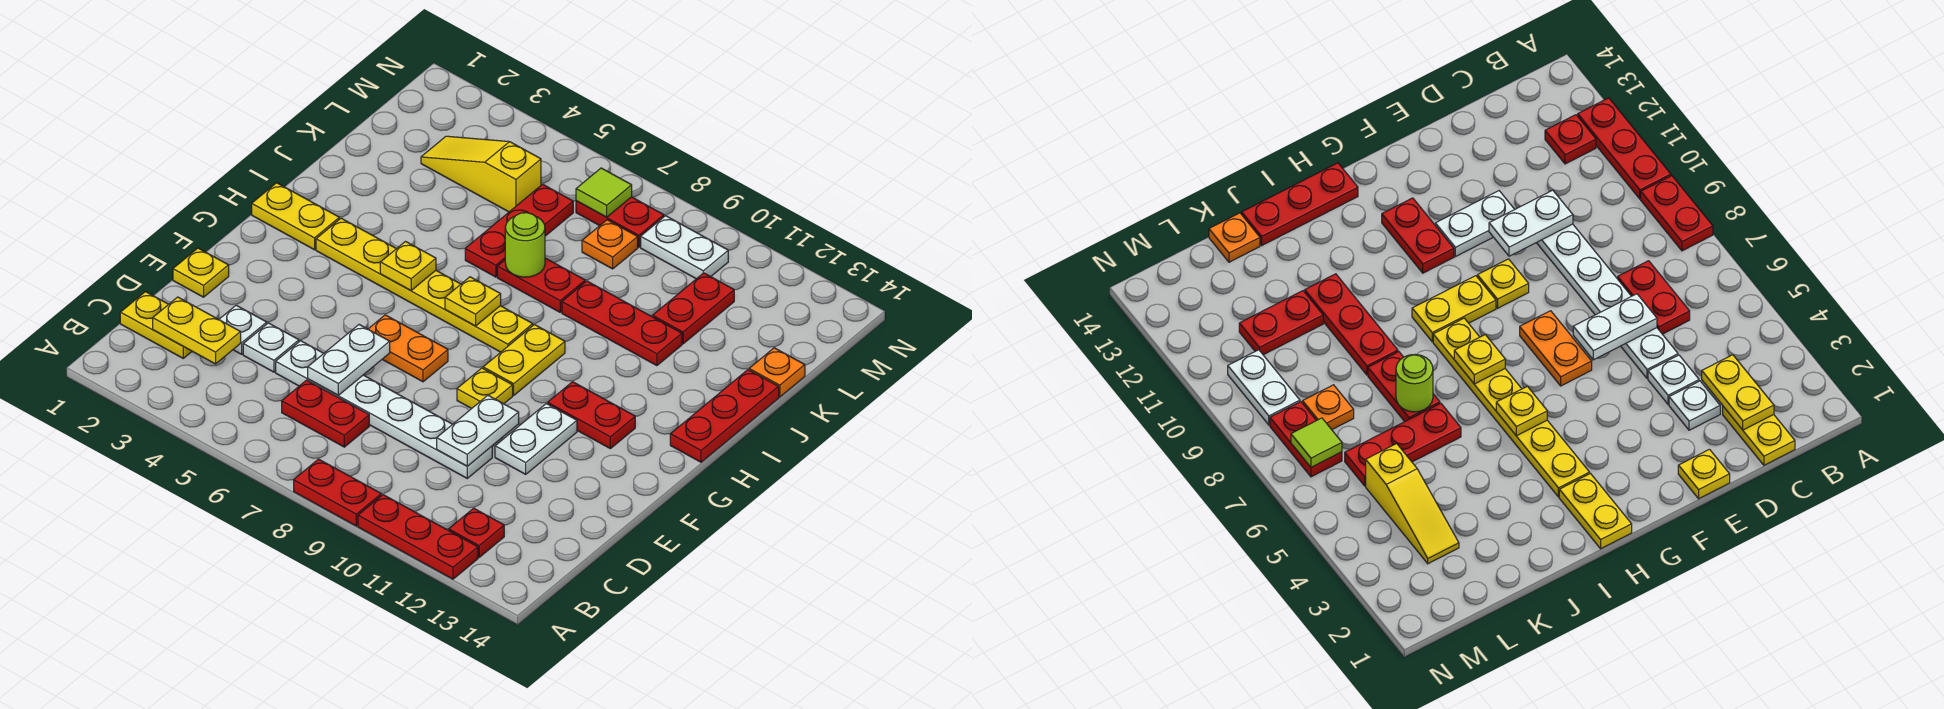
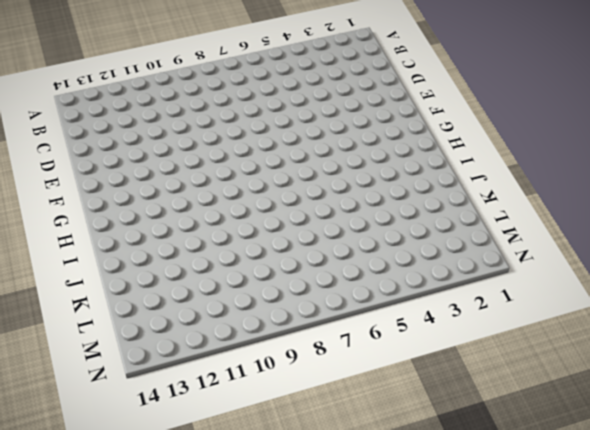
none -> red plate A8:A9 level 1
none -> red plate A10:A12 level 1
none -> red plate B12 level 1
none -> yellow plate C1:C2 level 1

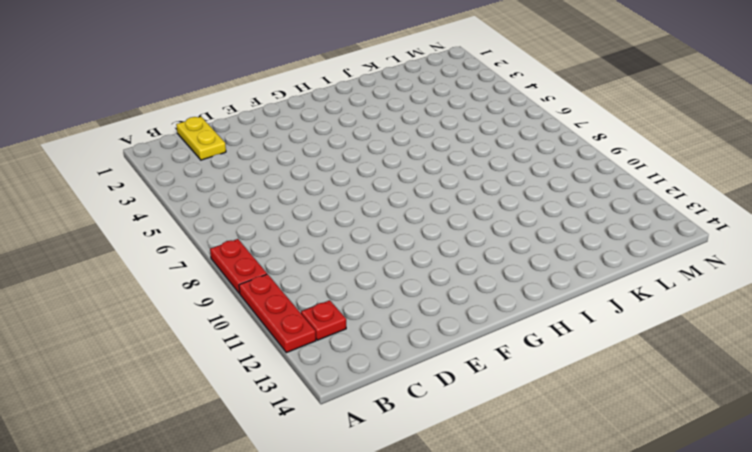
none -> red plate C6:C7 level 1
none -> white plate D3 level 1
none -> white plate D4 level 1
none -> white plate D5:D10 level 1

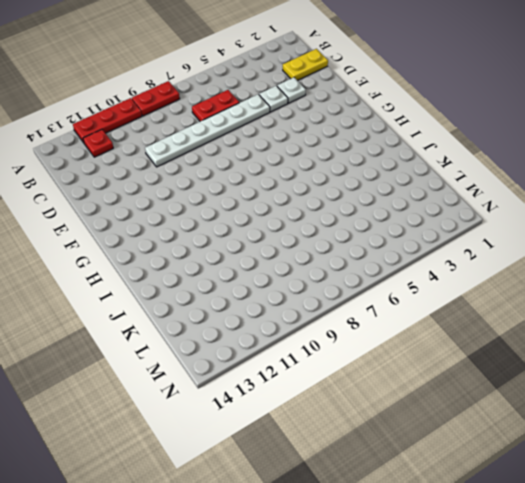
none -> yellow plate E1 level 1
none -> white plate E11:F11 level 1
none -> orange plate F6:F7 level 1
none -> yellow plate F9 level 1

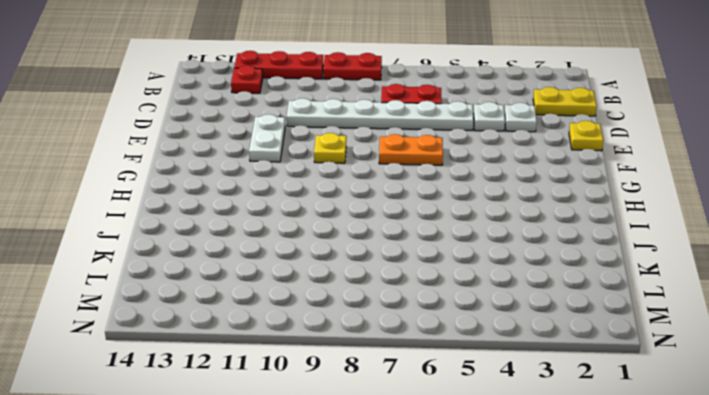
none -> yellow plate G9:H9 level 1
none -> red plate G11:G12 level 1
none -> yellow plate H1:H2 level 1
none -> yellow plate H3:H8 level 1

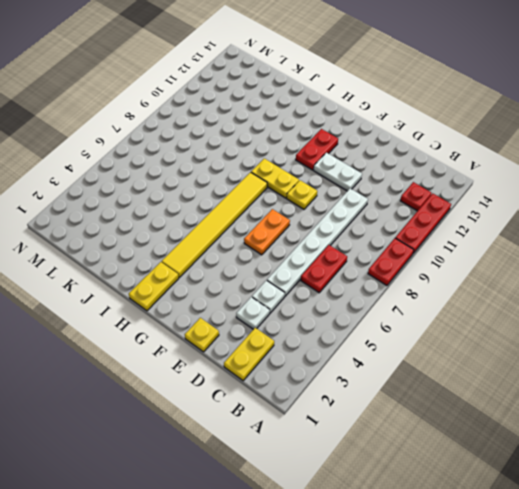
yellow tile H3:H8 level 1 -> yellow plate H3:H8 level 1
none -> red plate H14:J14 level 1
none -> red plate J6:L6 level 1
none -> red plate J7:J8 level 1
none -> red plate J9:J11 level 1

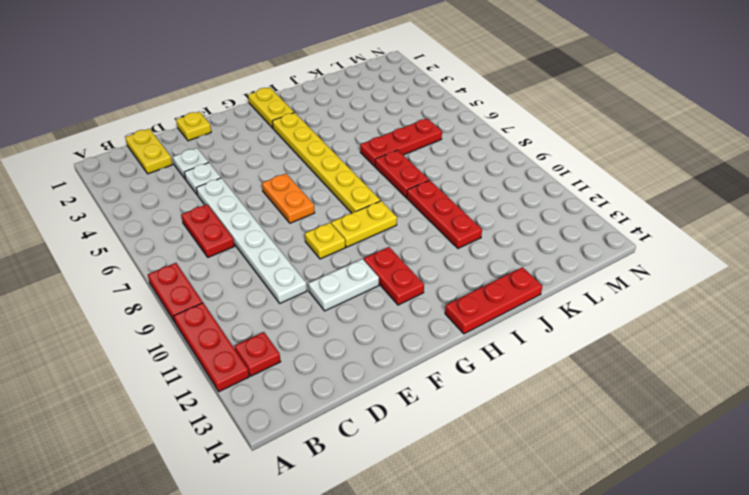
none -> red plate K11:L11 level 1
none -> orange plate K14 level 1
none -> yellow slope L3:L5 level 1 top 5
none -> orange plate L8 level 1

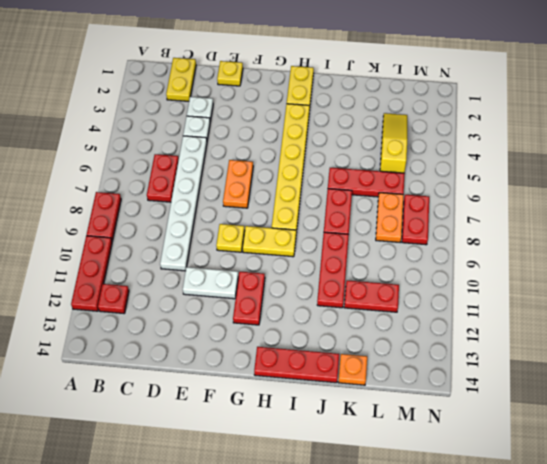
orange plate L7:L8 level 1 -> orange plate L8 level 1
none -> white plate M9:M10 level 1
none -> yellow plate C2:C3 level 2
none -> white plate D6:E6 level 2
none -> white plate D10:E10 level 2

